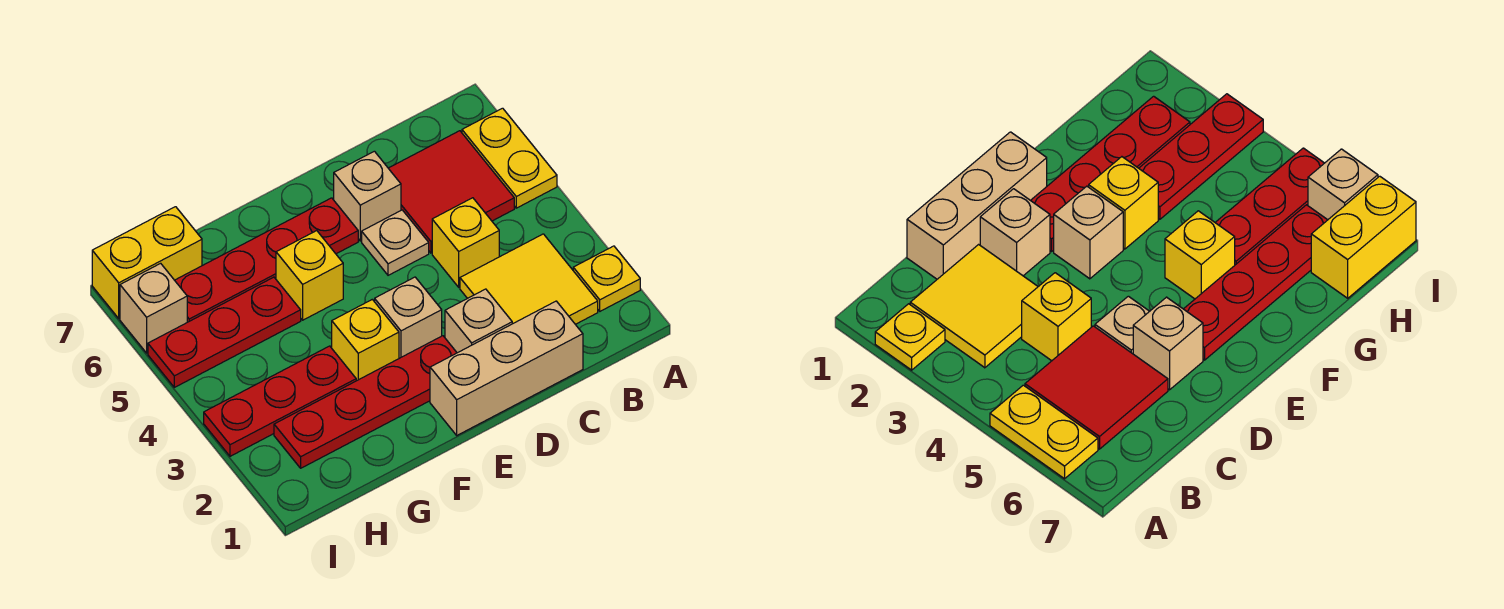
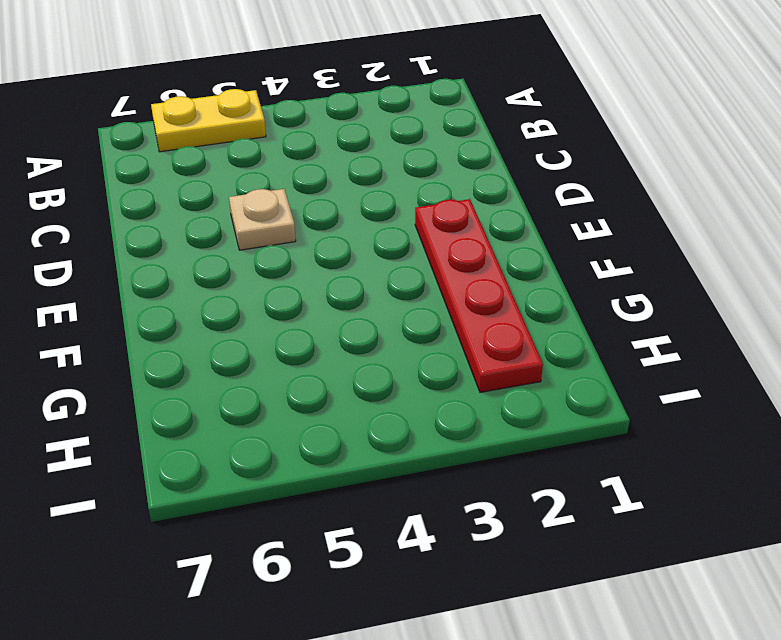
none -> yellow plate A2 level 1
none -> yellow tile B2:C3 level 1
none -> red tile B5:C6 level 1

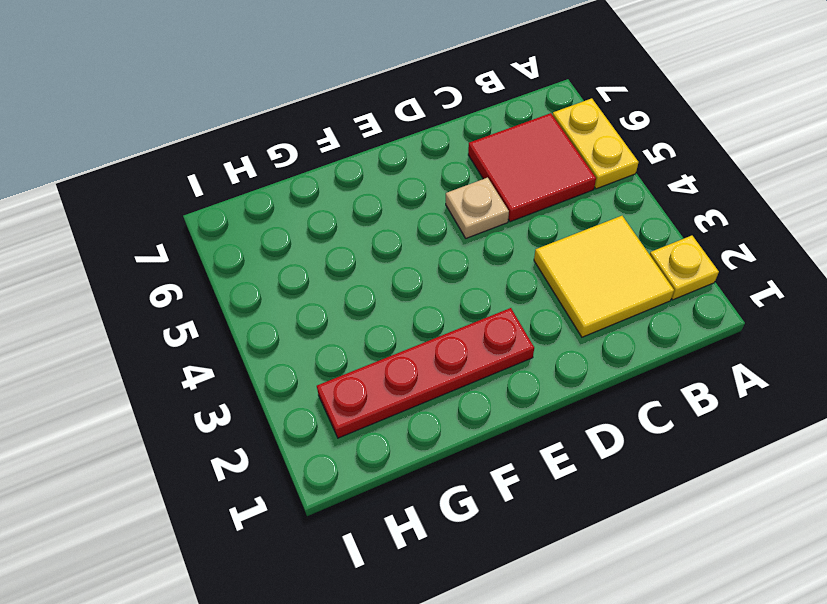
none -> tan brick C1:E1 level 1
none -> yellow brick C4 level 1
none -> tan brick D2 level 1

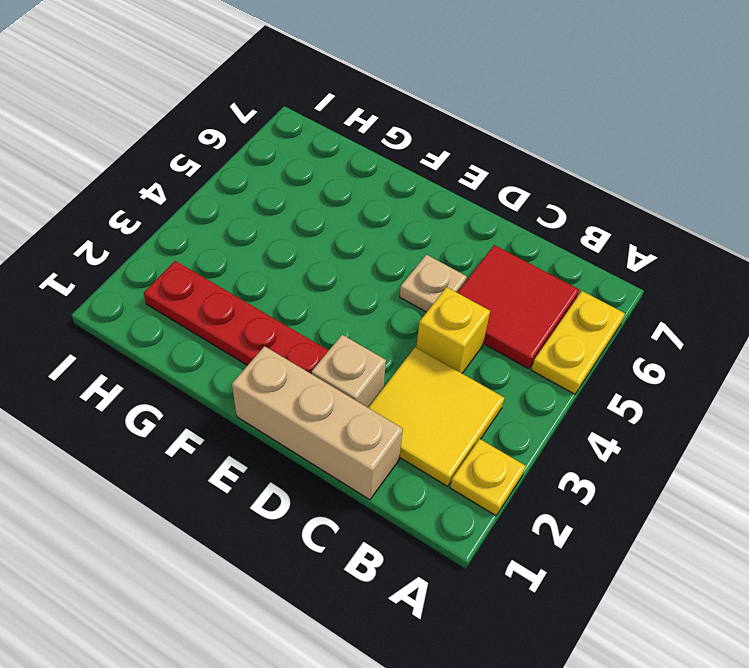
none -> tan brick D6 level 1
none -> tan brick E3 level 1
none -> red plate E6:H6 level 1

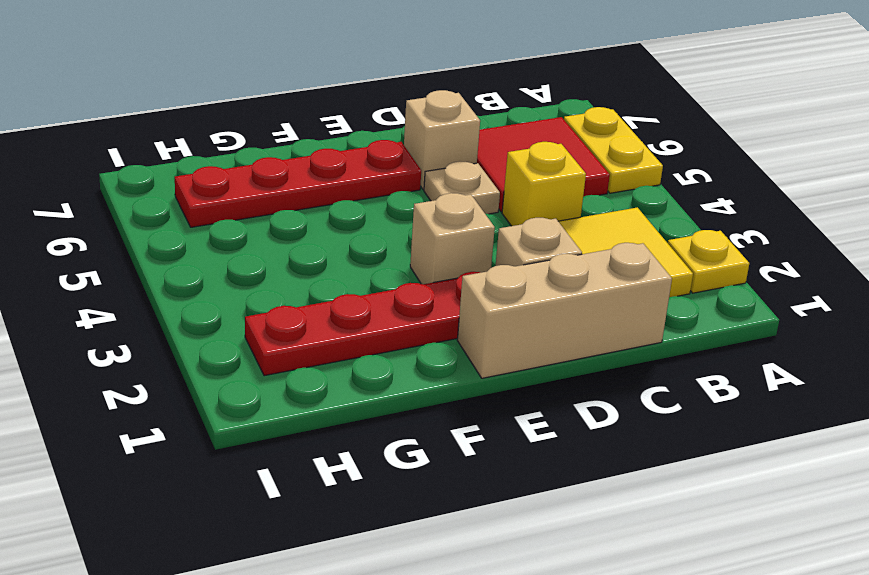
none -> yellow brick F3 level 1
none -> yellow brick F5 level 1
none -> red plate G3:I3 level 1

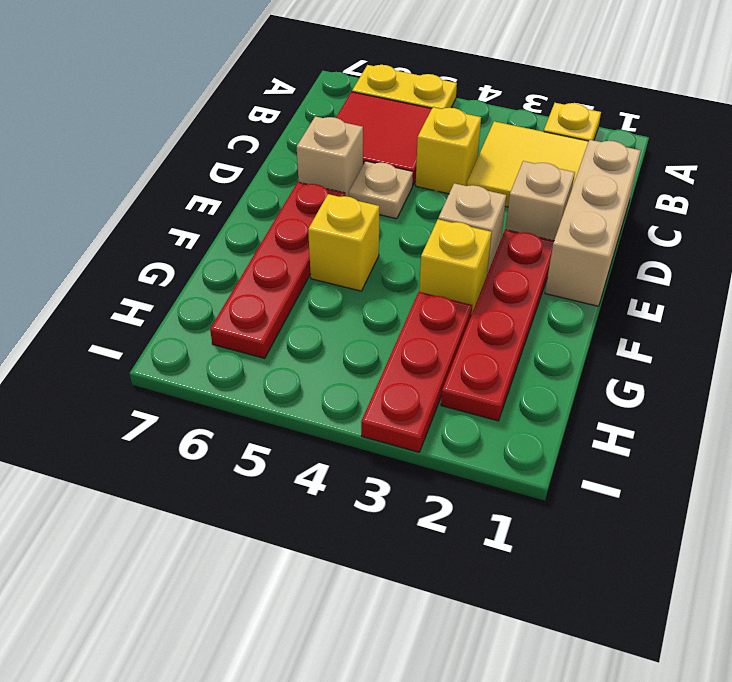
none -> red plate G5:I5 level 1
none -> yellow brick H7:I7 level 1
none -> tan brick I6 level 1

